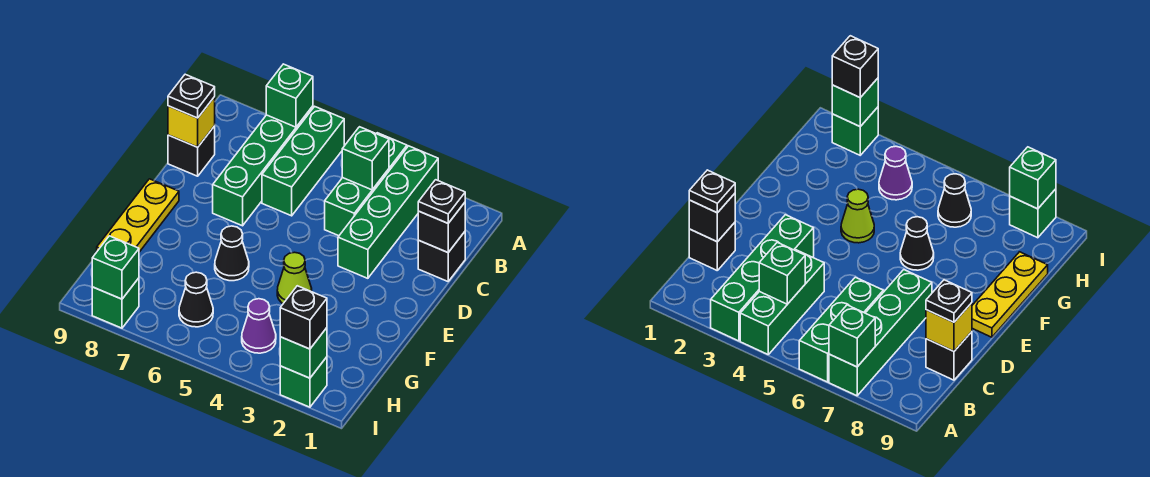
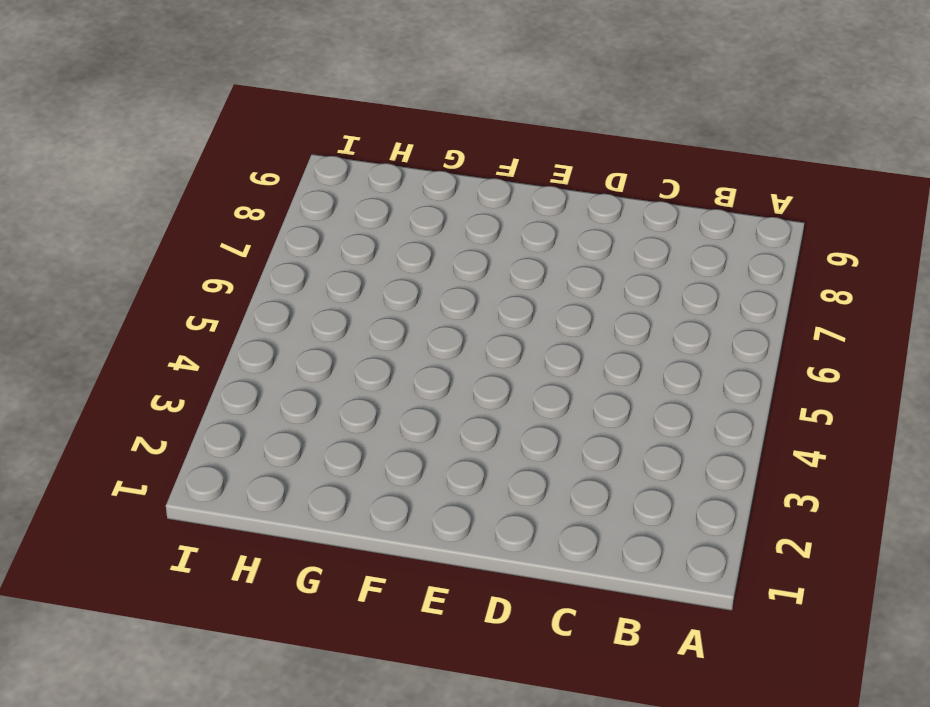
none -> green brick A3:D3 level 1
none -> green brick A4:C4 level 1
none -> green brick A6:C6 level 1

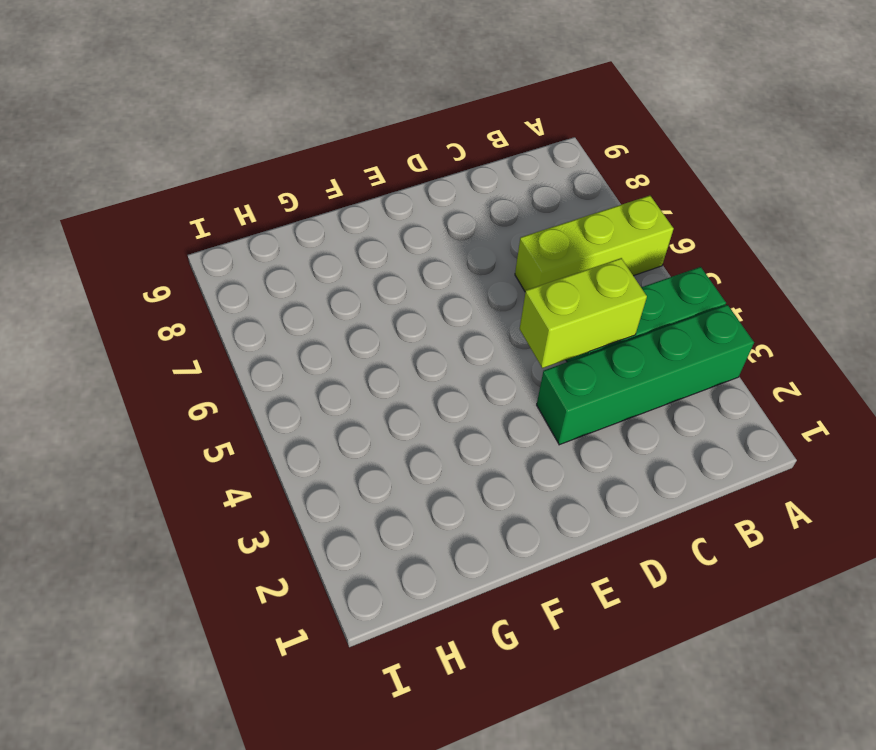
lime brick A6:C6 level 1 -> green brick A6:C6 level 1
lime brick C4:D4 level 2 -> none
none -> green brick A7:D7 level 1
none -> black brick C1 level 1
none -> black brick C9 level 1

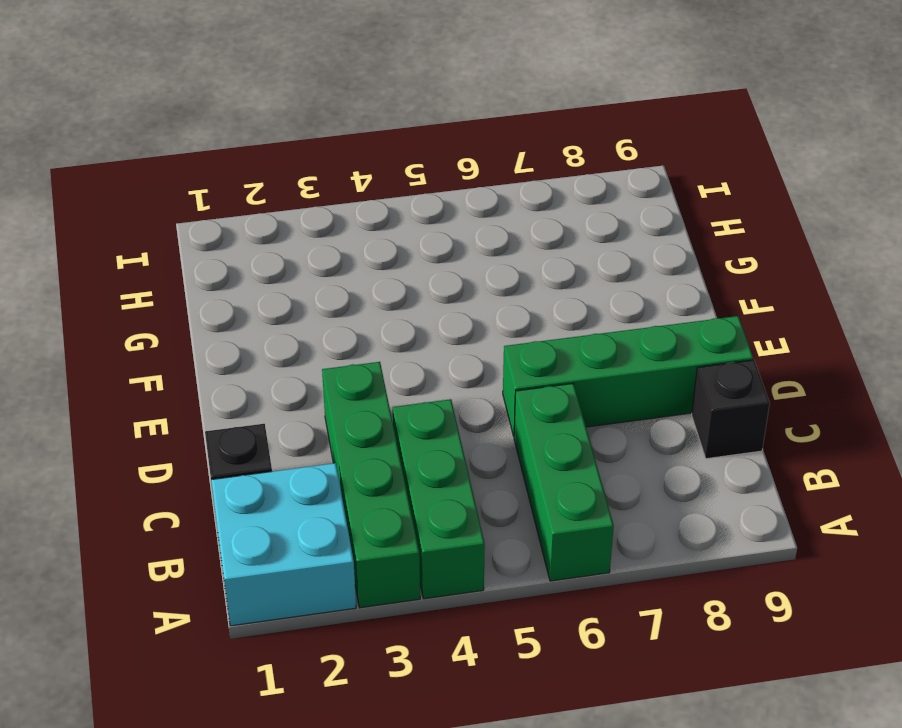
cyan brick A1:B2 level 1 -> none
green brick D6:D9 level 1 -> green brick A7:D7 level 1
none -> yellow plate E9:G9 level 1
none -> lime cone F4 level 1
none -> black cone F6 level 1

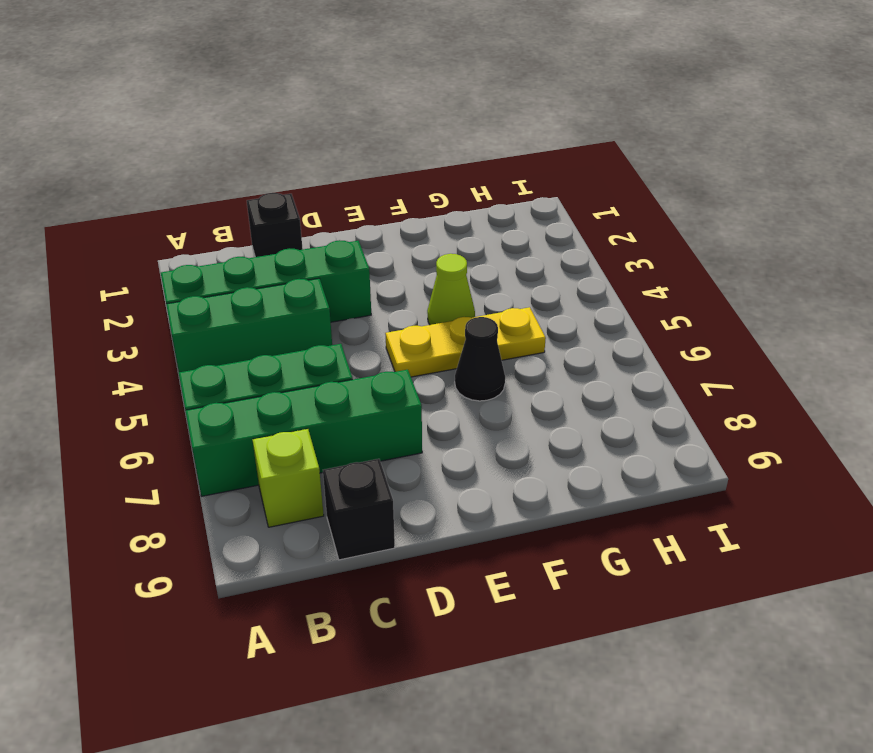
lime brick B8 level 1 -> none
yellow plate E5:G5 level 1 -> yellow plate E9:G9 level 1
none -> purple cone H4 level 1
none -> black cone H6 level 1
none -> green brick I2 level 1

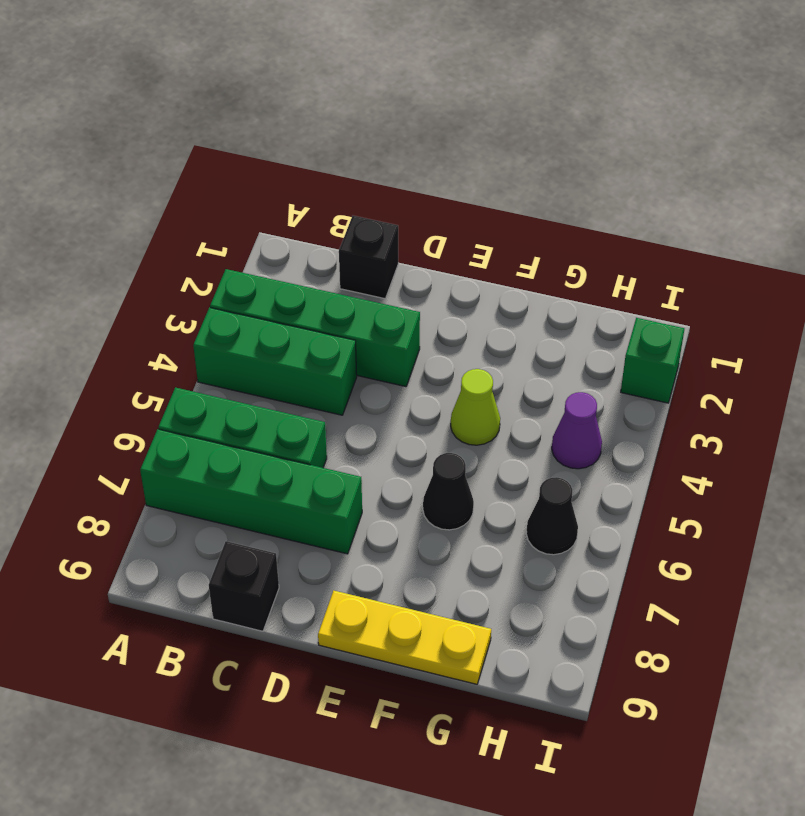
none -> green brick I8 level 1
none -> green brick A7 level 2
none -> green brick B4 level 2

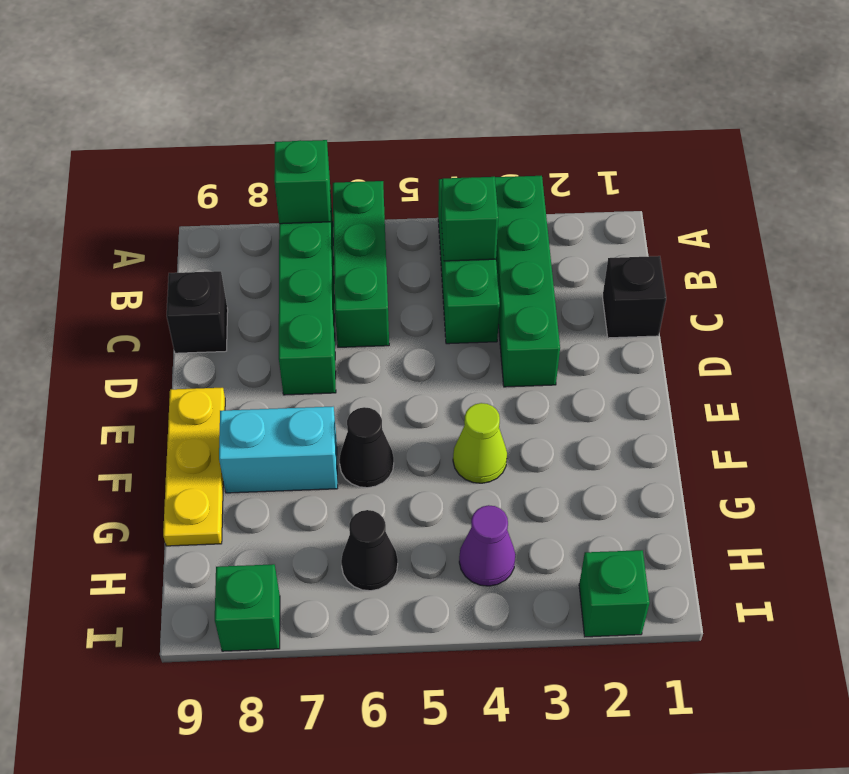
cyan brick F7:F8 level 1 -> none
none -> black brick C1 level 2
none -> yellow brick C9 level 2
none -> green brick I2 level 2

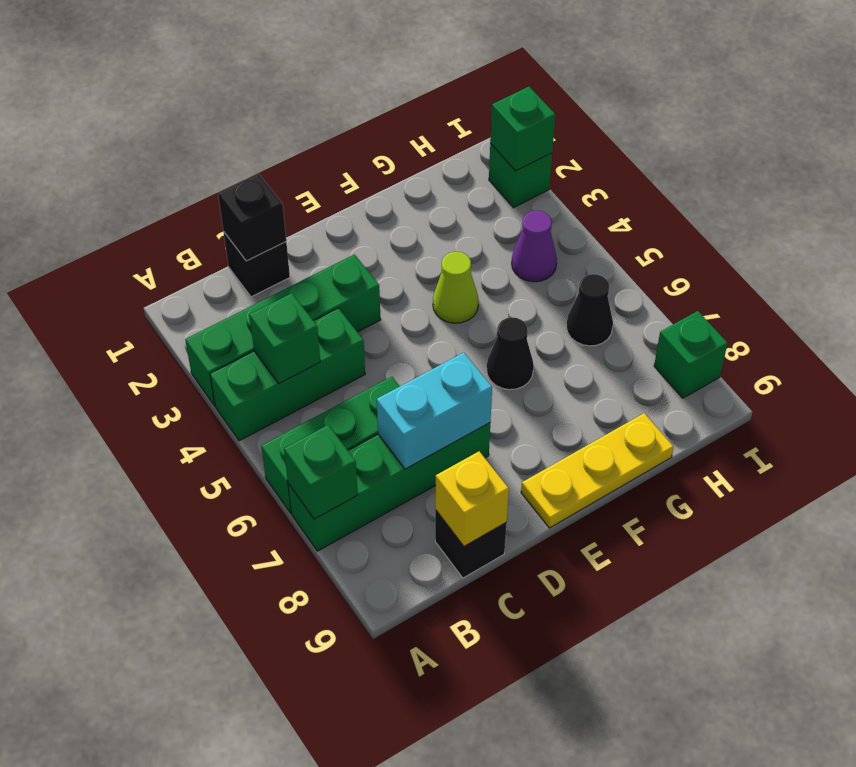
cyan brick C7:D7 level 2 -> none
none -> green brick I8 level 2
none -> black plate C1 level 3
none -> black plate C9 level 3

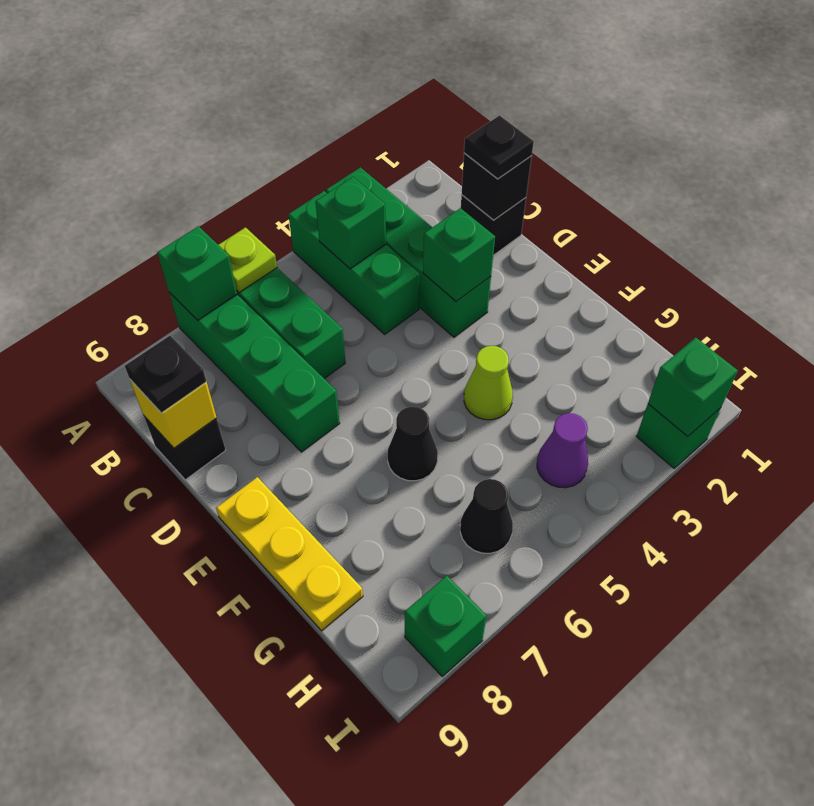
lime plate A6 level 2 -> none
green brick D3 level 2 -> green brick I8 level 2
none -> black brick I2 level 3

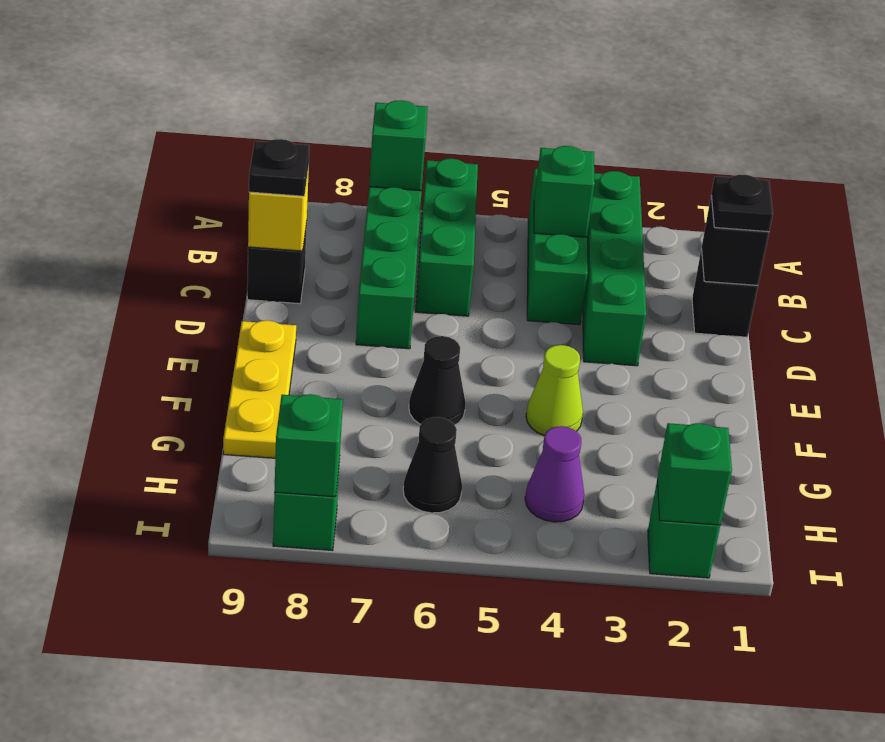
none -> black brick I2 level 3

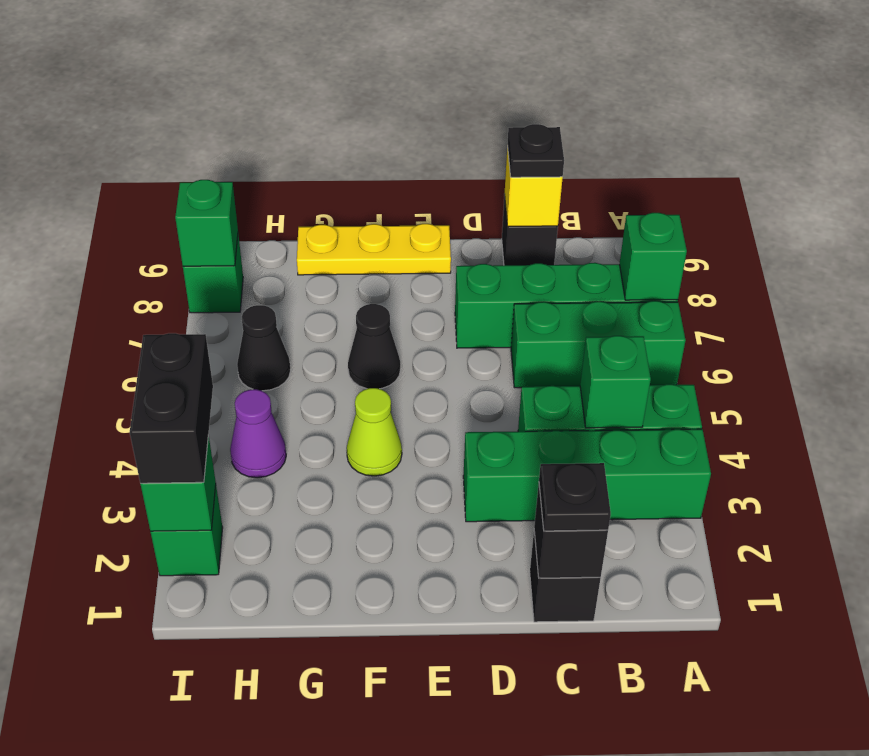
black brick I2:I3 level 3 -> black brick I2 level 3

